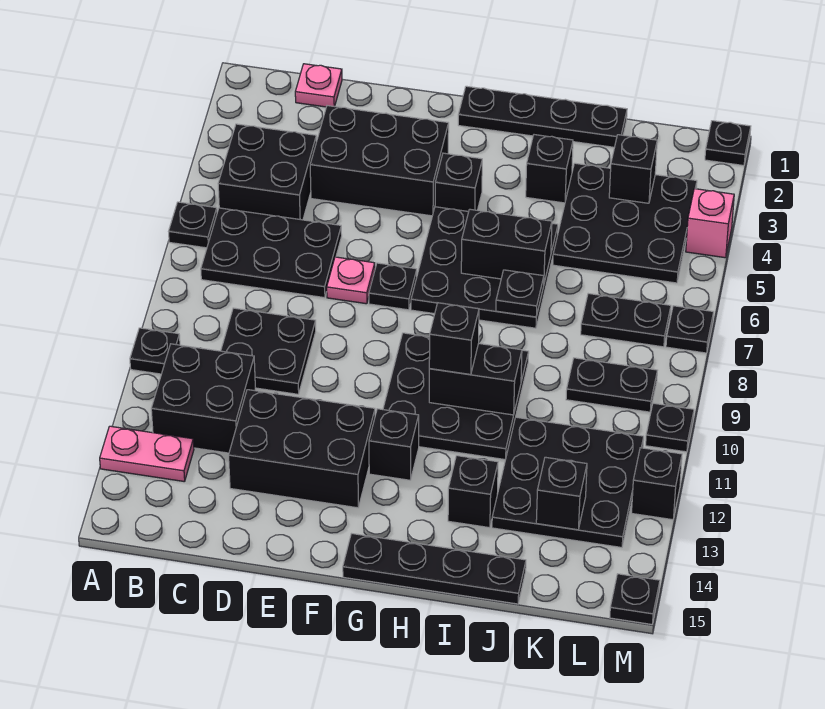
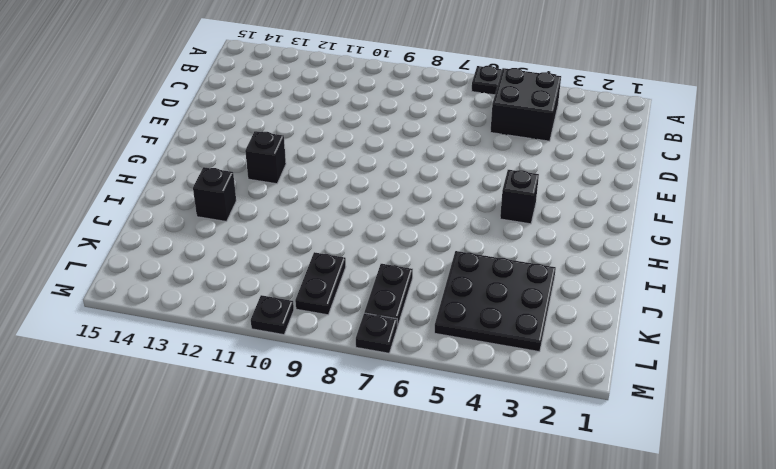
none -> black plate A10 level 1
none -> pink plate A13:B13 level 1
none -> black plate B6:D7 level 1
none -> black brick B11:C12 level 1

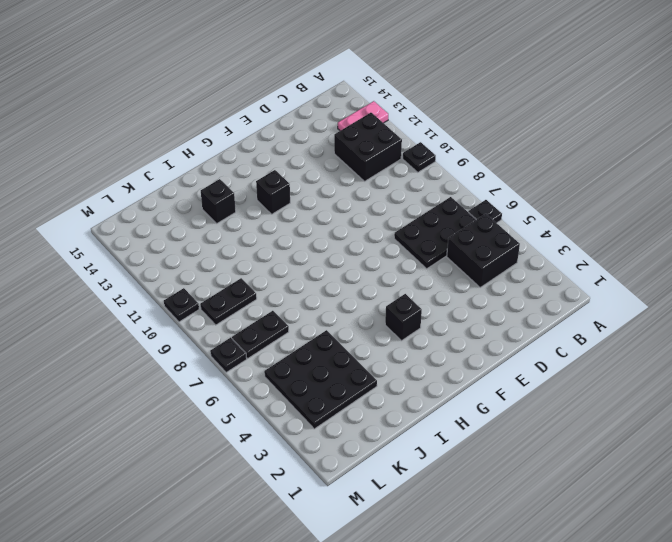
none -> pink plate C1 level 1
none -> black plate C9:D10 level 1
none -> black brick D3:F4 level 1
none -> black brick D12:F13 level 1

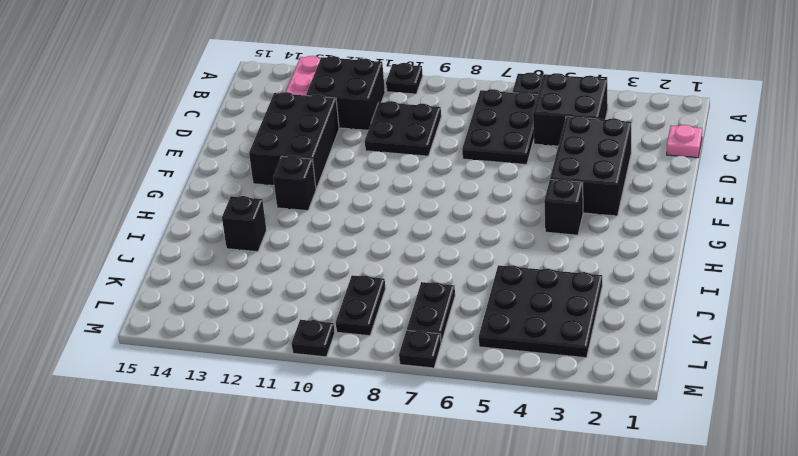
none -> pink plate E7 level 1
none -> black plate F7 level 1
none -> black plate G1:J1 level 1
none -> black plate G5:I7 level 1

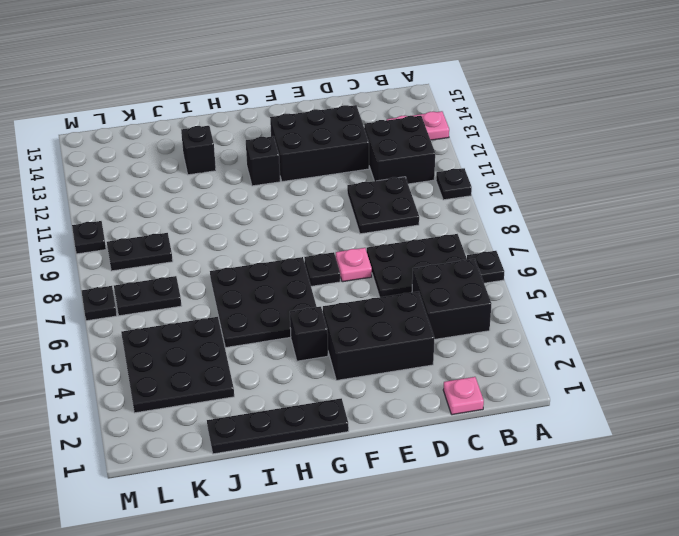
none -> black plate G9:I11 level 1
none -> black plate G15:J15 level 1
none -> black brick I3 level 1
none -> black plate J11:L13 level 1

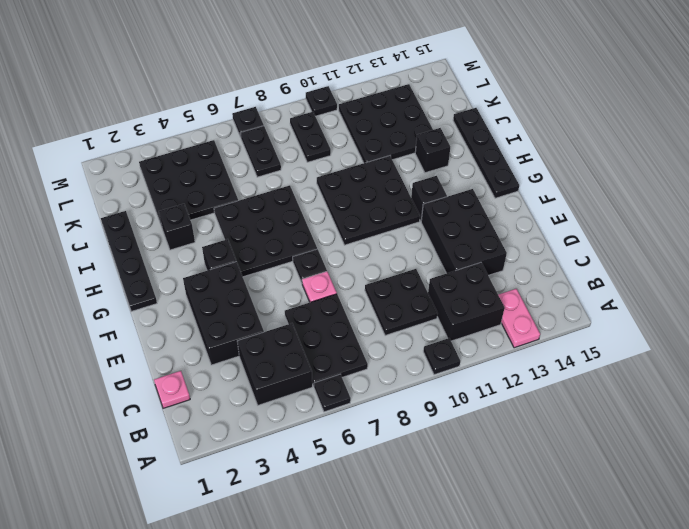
none -> black plate M1 level 1
none -> pink brick M4 level 1
none -> black brick M12 level 1
none -> black plate M15 level 1

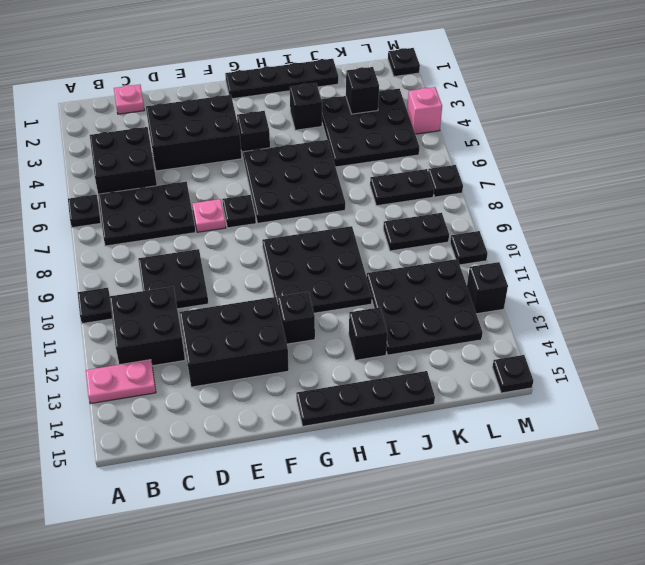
none -> black brick H6:I6 level 2
none -> black brick H10:I10 level 2
none -> black plate I7 level 2
none -> black brick K13 level 2

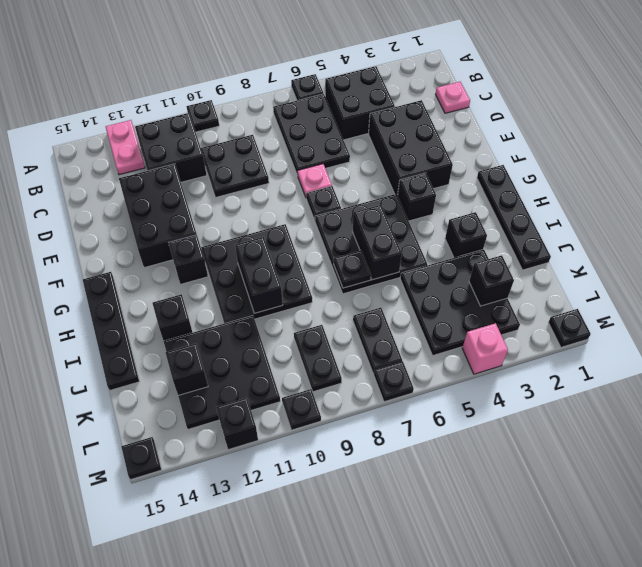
none -> black brick H10 level 3

